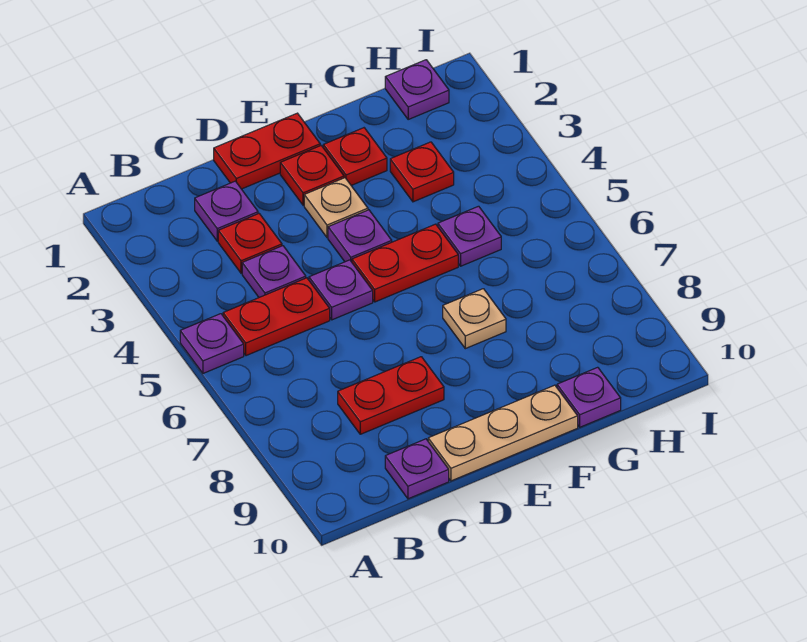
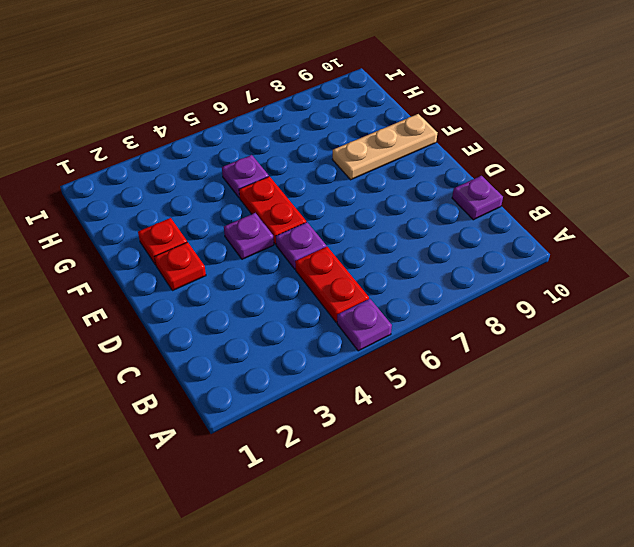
tan plate F8:F10 level 1 -> tan plate D10:F10 level 1
none -> purple plate C2 level 1
none -> red plate C3 level 1
none -> purple plate C4 level 1

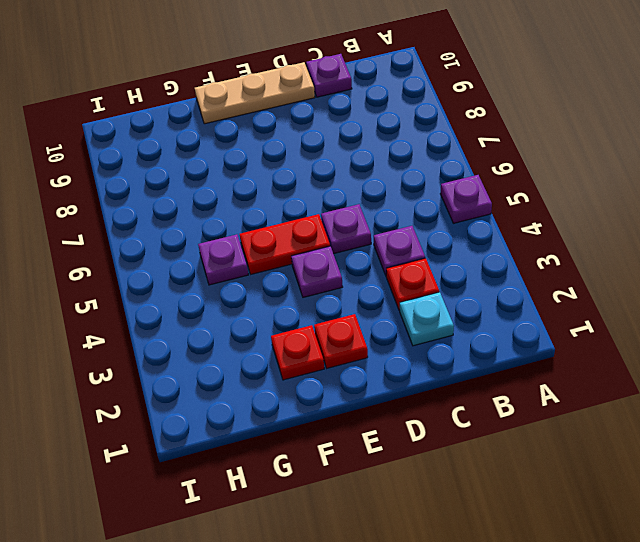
cyan plate C2 level 1 -> purple plate C2 level 1
none -> red plate B5:C5 level 1
none -> red plate C8:D8 level 1
none -> red plate D1:E1 level 1

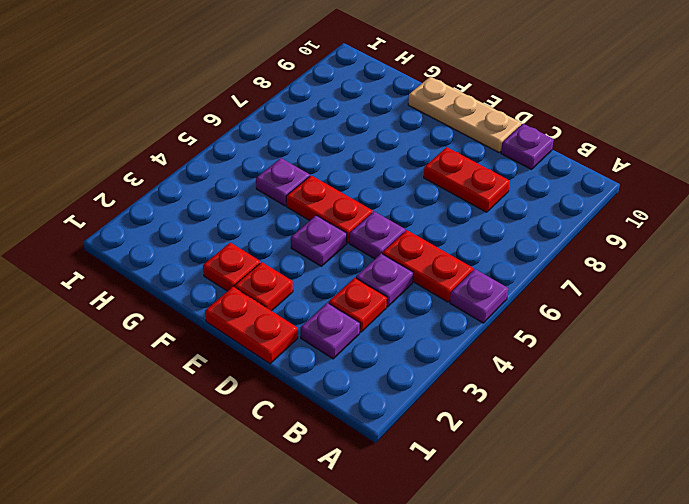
none -> tan plate E3 level 1
none -> tan plate F7 level 1
none -> red plate G3 level 1

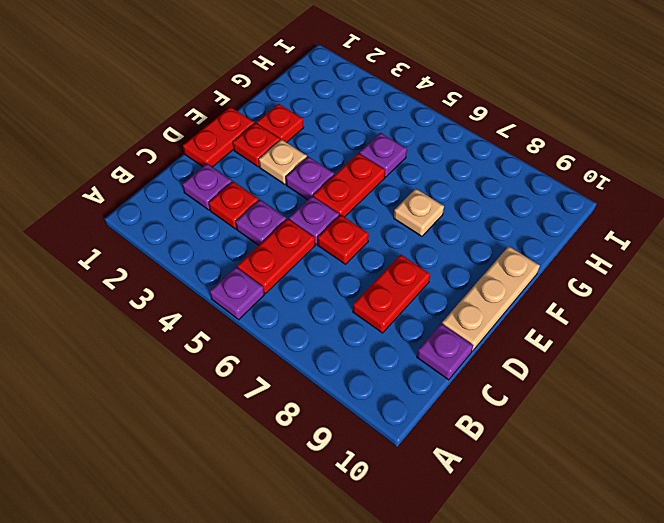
red plate D6 level 1 -> red plate G3 level 1
none -> purple plate G10 level 1
none -> purple plate H1 level 1

